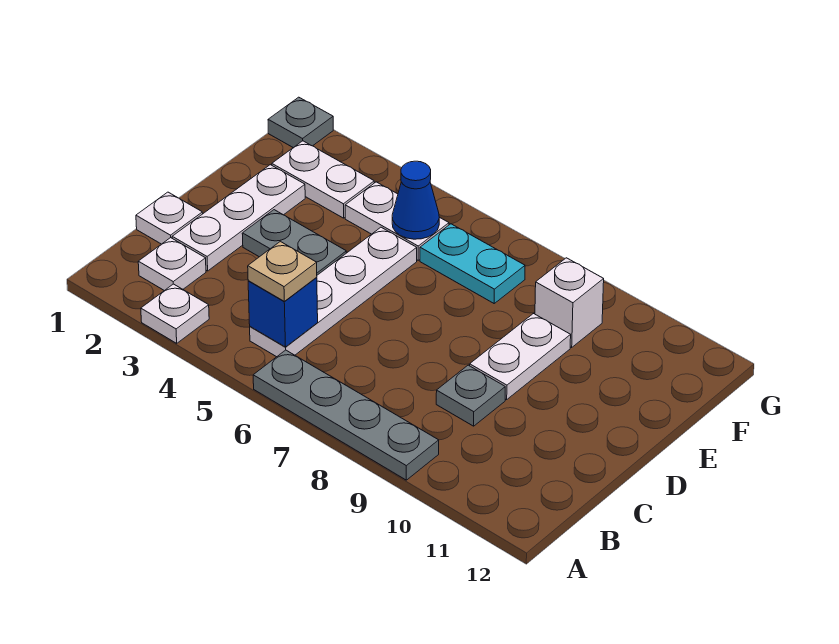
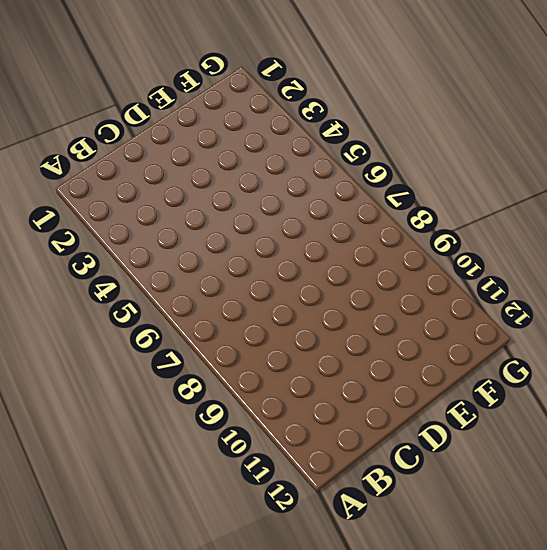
none -> white plate A3 level 1
none -> grey plate A6:A9 level 1
none -> white plate B2 level 1

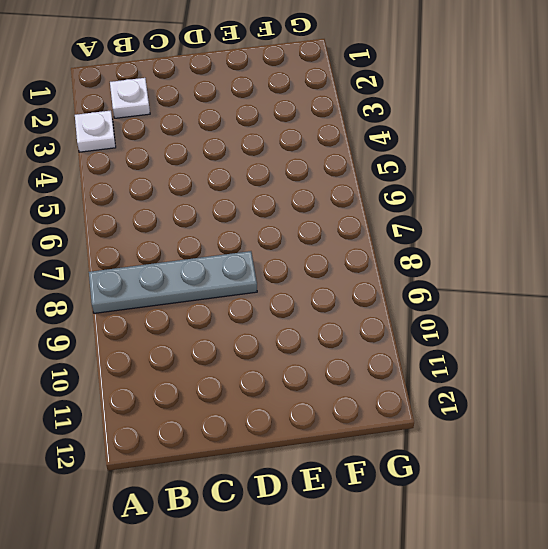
grey plate A8:D8 level 1 -> grey plate A6:A9 level 1
none -> white plate B5:E5 level 1
none -> white plate C1 level 1
none -> white plate C2:E2 level 1

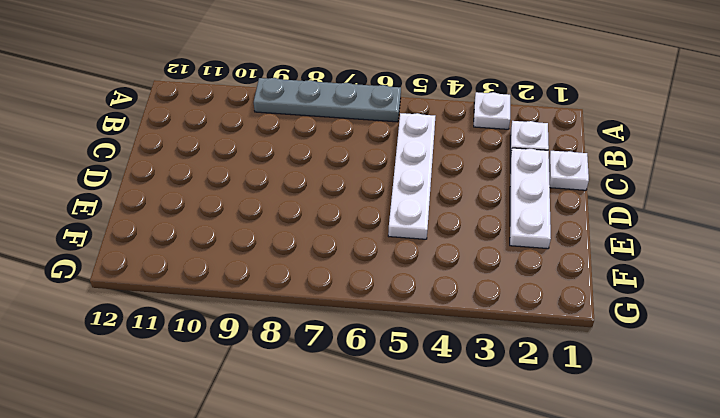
none -> grey plate C9 level 1
none -> grey plate D3:D4 level 1
none -> white plate D9:E9 level 1

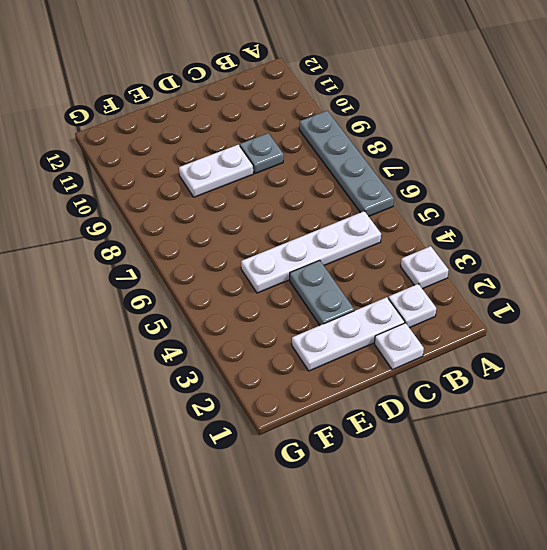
none -> white plate F2:F3 level 1
none -> white plate F4:F5 level 1
none -> cyan plate F6:F7 level 1

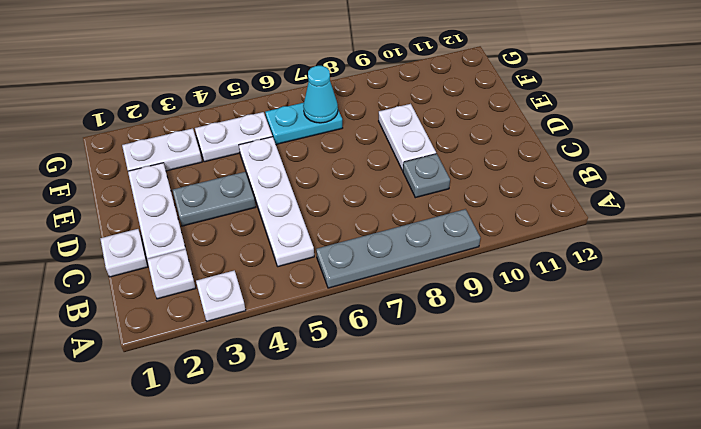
cyan cone F7 level 2 -> none
none -> white brick F9 level 1
none -> grey plate G1 level 1
none -> blue brick B5 level 2

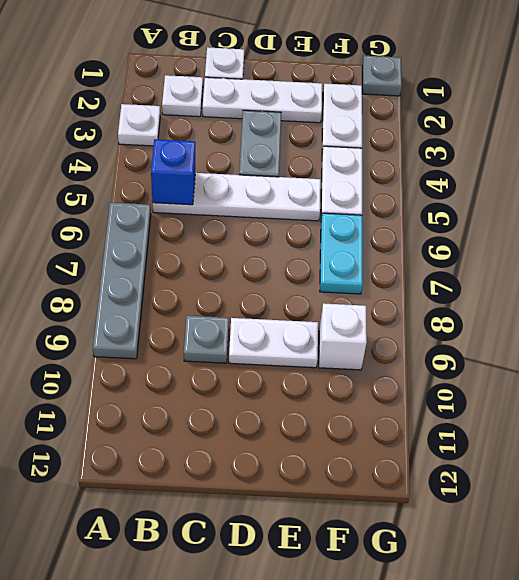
none -> blue cone F5 level 2
none -> tan plate B5 level 3

